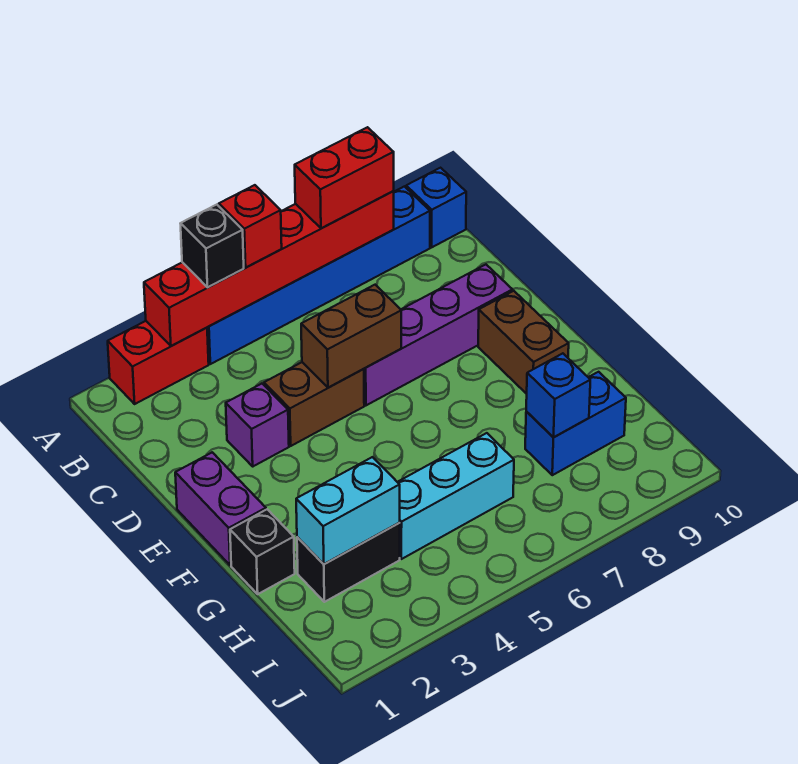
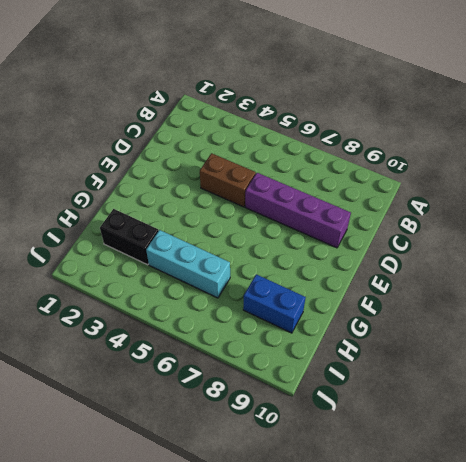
none -> red brick A2:A3 level 1
none -> blue brick A4:A9 level 1
none -> blue brick A10 level 1

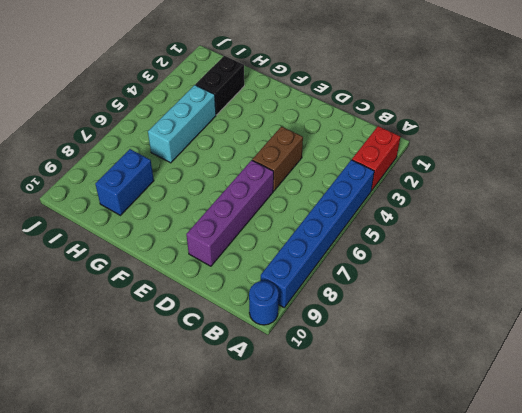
blue round brick A10 level 1 -> blue brick A10 level 1
none -> purple brick D3 level 1
none -> purple brick E1:F1 level 1
none -> brown brick E9:F9 level 1

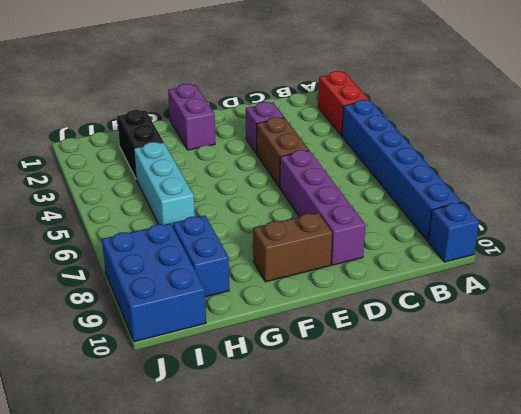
purple brick F1:F2 level 1 -> purple brick E1:F1 level 1
blue brick I8:J10 level 1 -> none
none -> black brick G1 level 1
none -> red brick A3:A8 level 2
none -> brown brick D5:D6 level 2

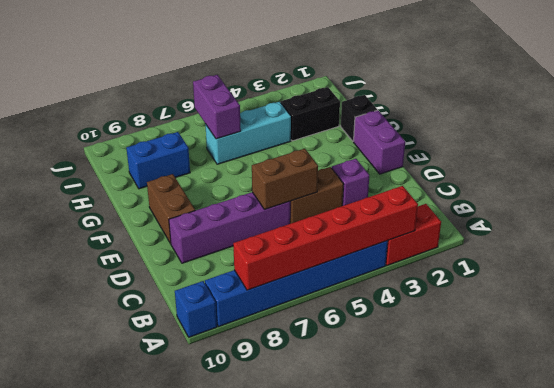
purple brick H6:I6 level 2 -> none
none -> cyan brick H2:H3 level 2
none -> blue brick H8 level 2
none -> black brick A4 level 3

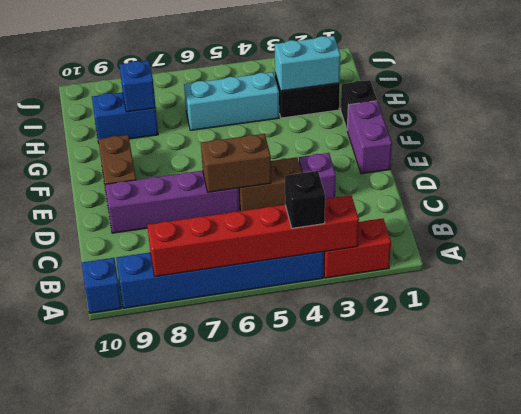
none -> red brick A5 level 3
none -> red brick A7:A8 level 3

